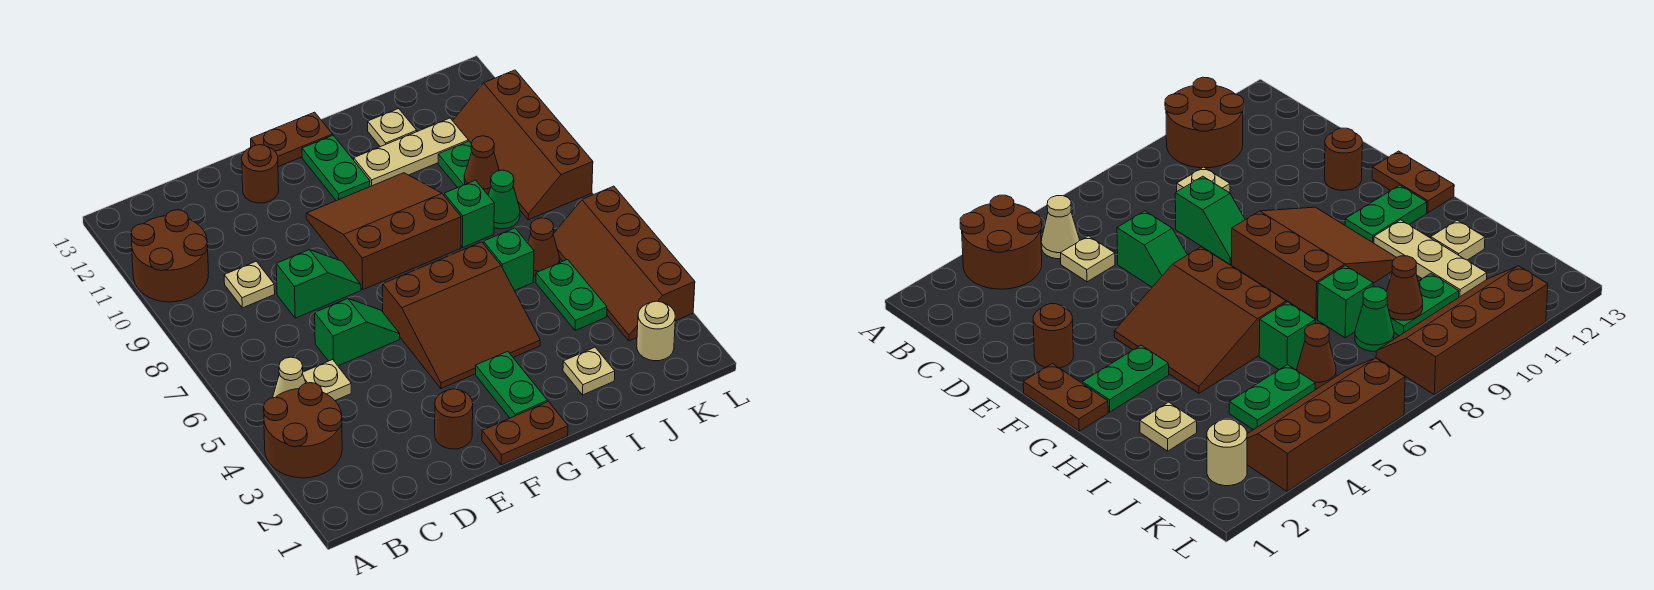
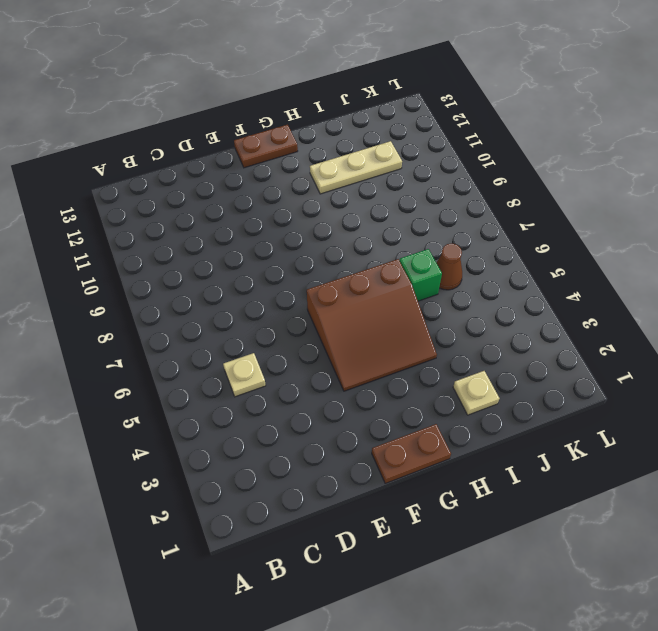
none -> brown round brick A3:B4 level 1
none -> brown round brick A10:B11 level 1
none -> tan cone B5 level 1

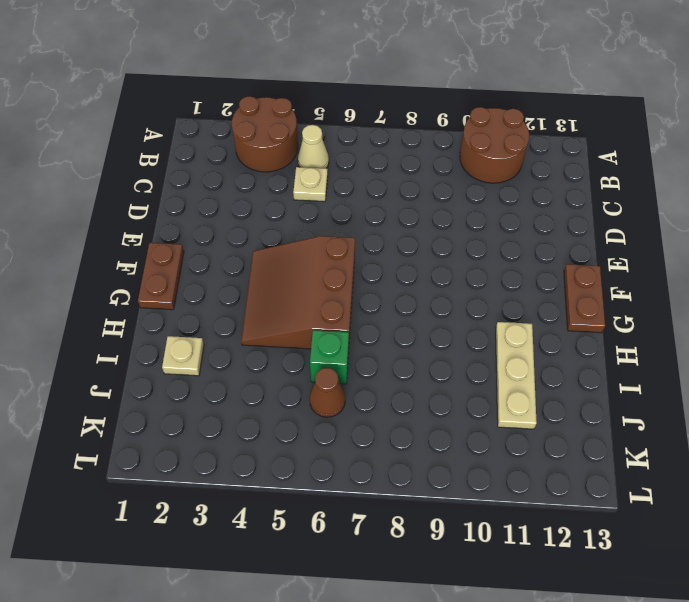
none -> tan plate C9 level 1
none -> green slope D6:E6 level 1 top D
none -> green slope D8:E8 level 1 top D

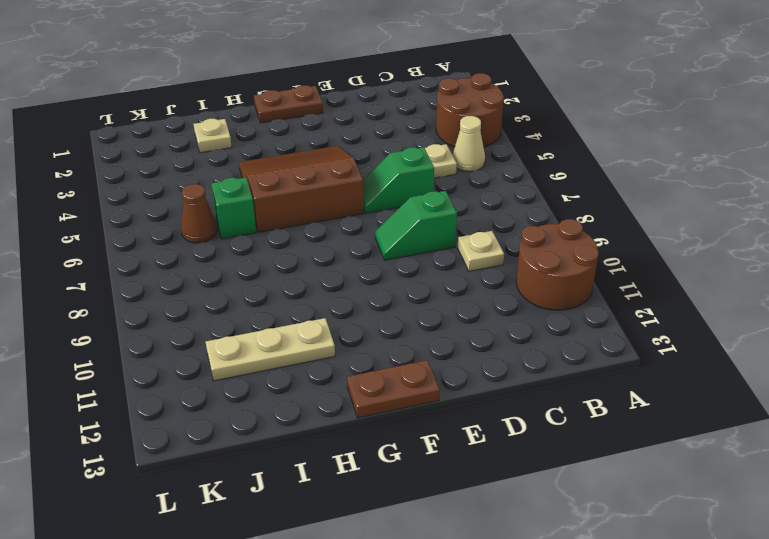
none -> brown round brick E2 level 1
none -> brown round brick E12 level 1
none -> brown slope F8:H10 level 1 top 8

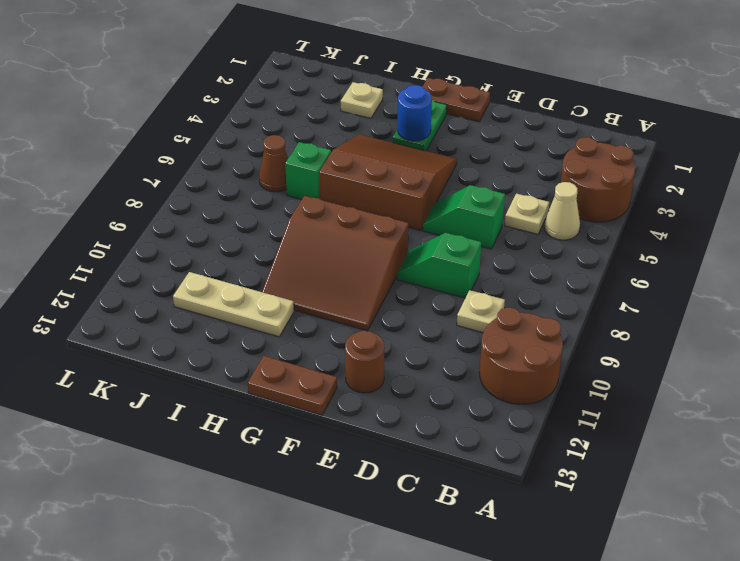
blue round brick G3 level 2 -> none
none -> brown round brick E2 level 1
none -> green plate G11:G12 level 1
none -> green brick I8 level 1

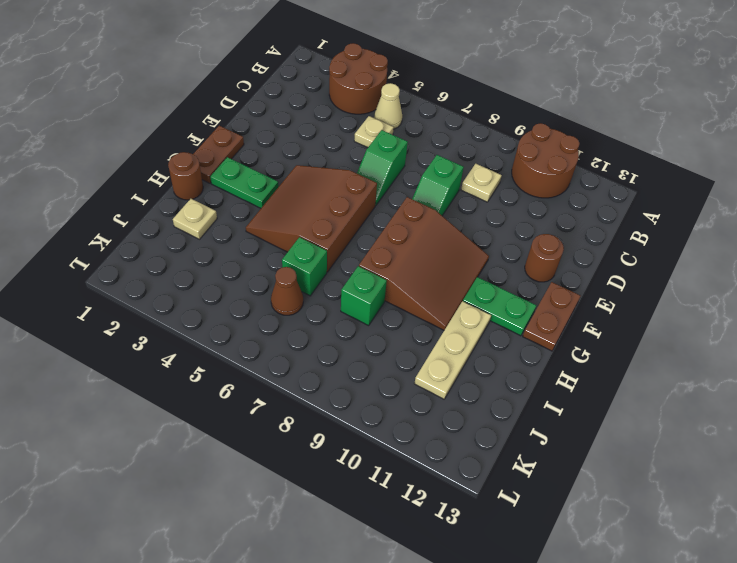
brown round brick H1 level 1 -> brown round brick E2 level 1
none -> tan plate I12 level 1
none -> green plate J4:J5 level 1
none -> green cone J8 level 1

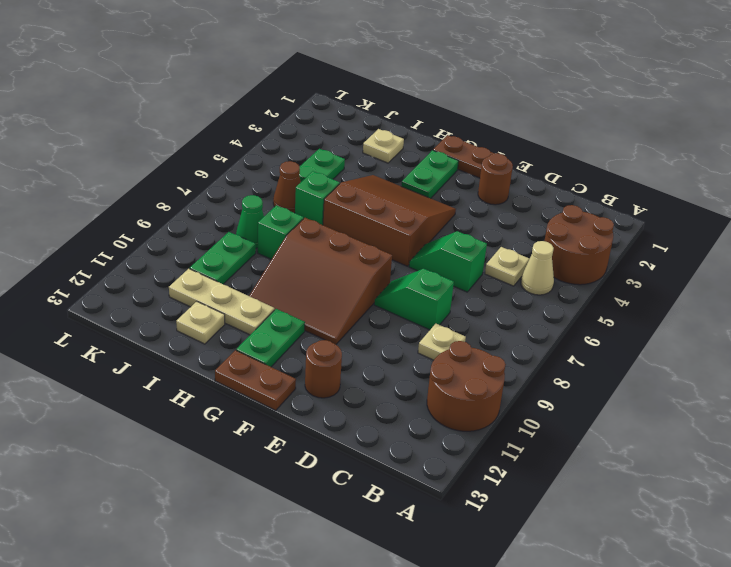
none -> tan round brick K2 level 1
none -> brown slope K3:L6 level 1 top L
none -> brown slope K8:L11 level 1 top L

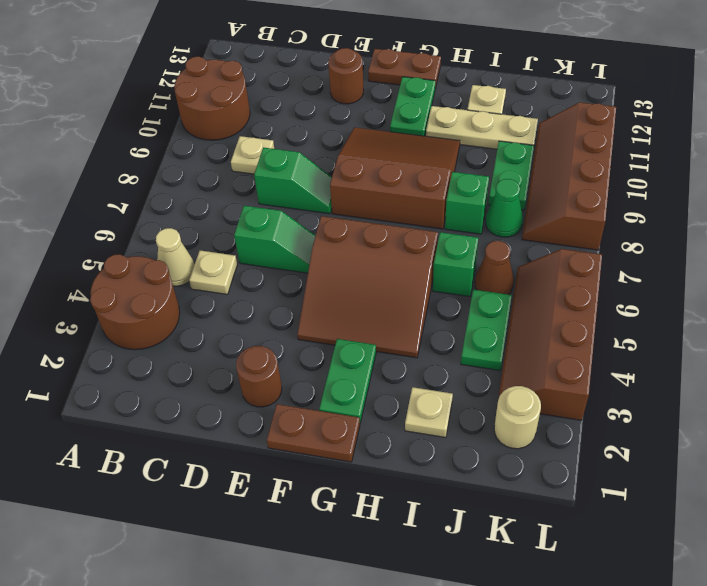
none -> brown cone J9 level 2

